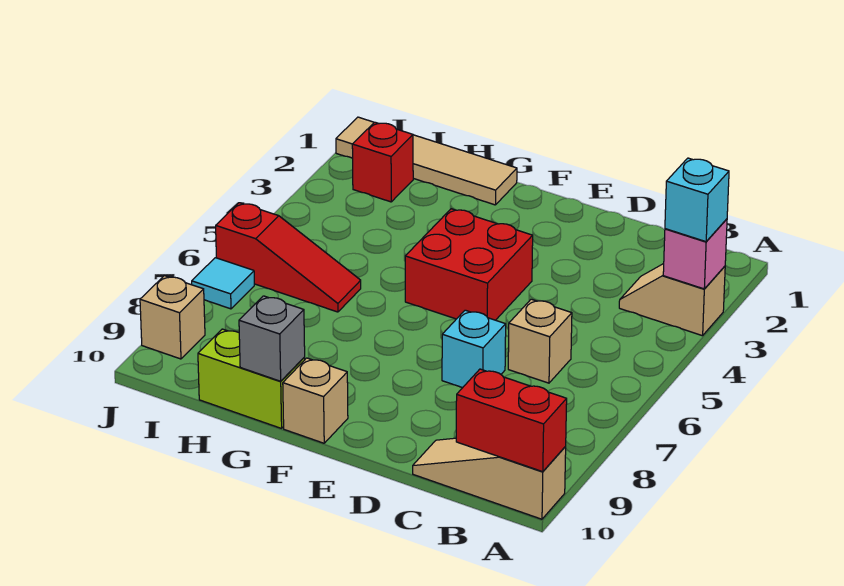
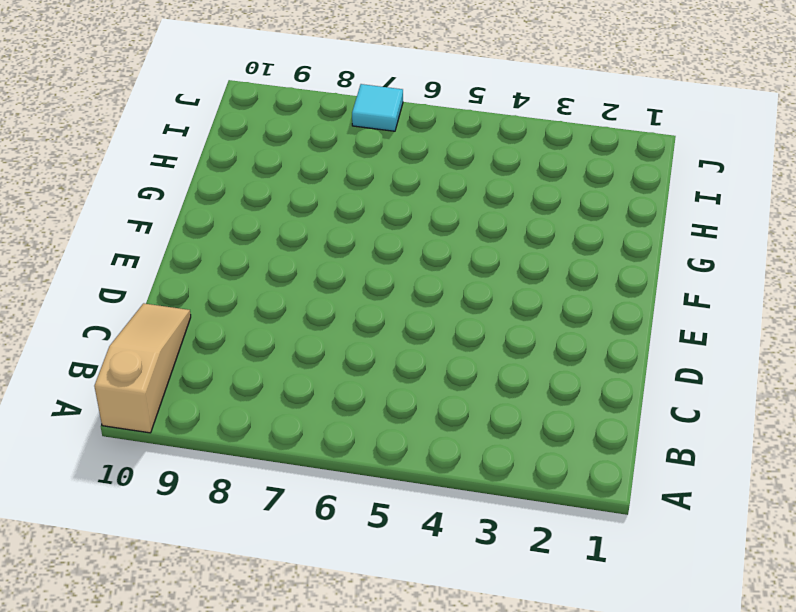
none -> tan slope A3:B3 level 1 top A
none -> tan brick C6 level 1
none -> cyan brick D7 level 1

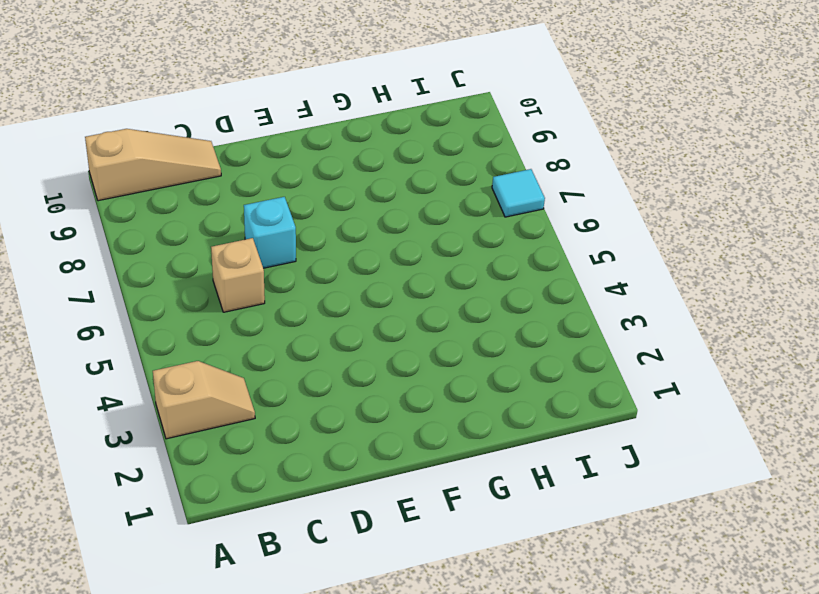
none -> red brick E4:F5 level 1
none -> tan brick F10 level 1
none -> tan tile G1:J1 level 1

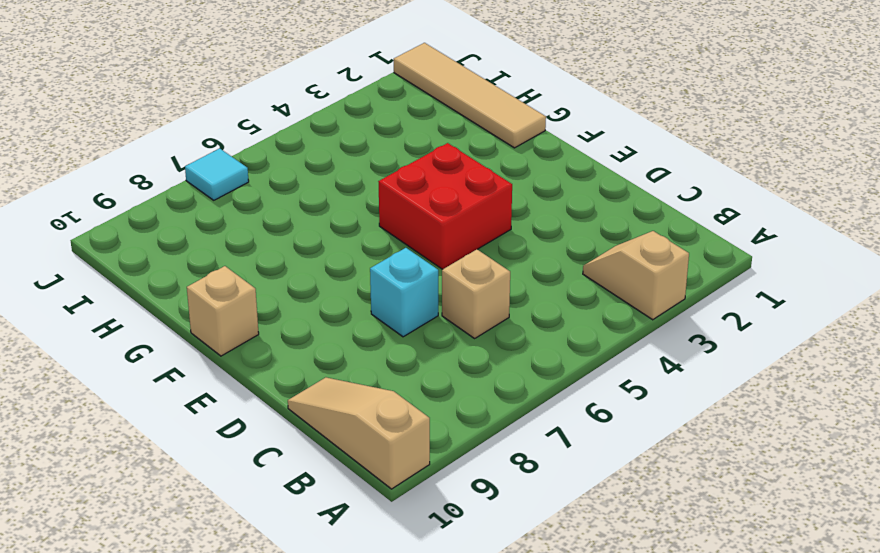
none -> lime brick G10:H10 level 1
none -> red slope H6:J6 level 1 top J
none -> red brick I2 level 1

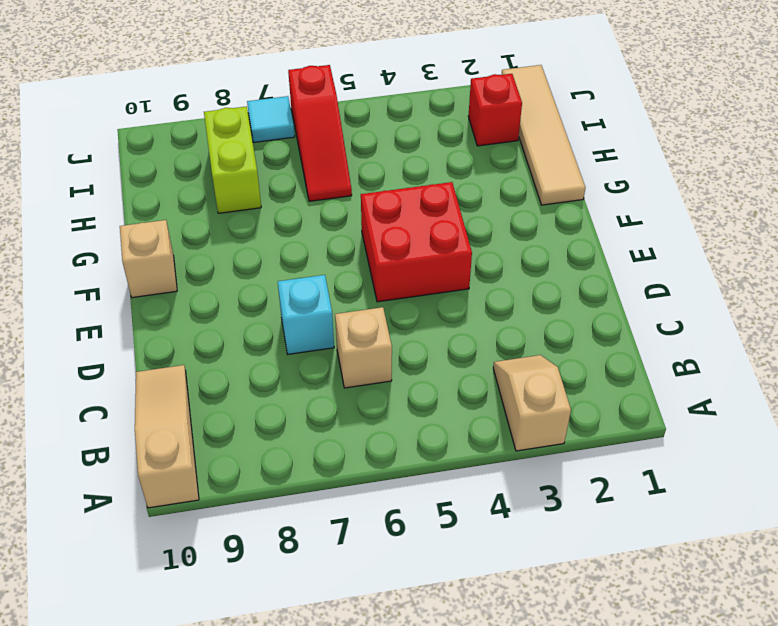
lime brick H8:I8 level 1 -> lime brick G10:H10 level 1
none -> tan brick J9 level 1
none -> pink brick A3 level 2
none -> red brick A10:B10 level 2

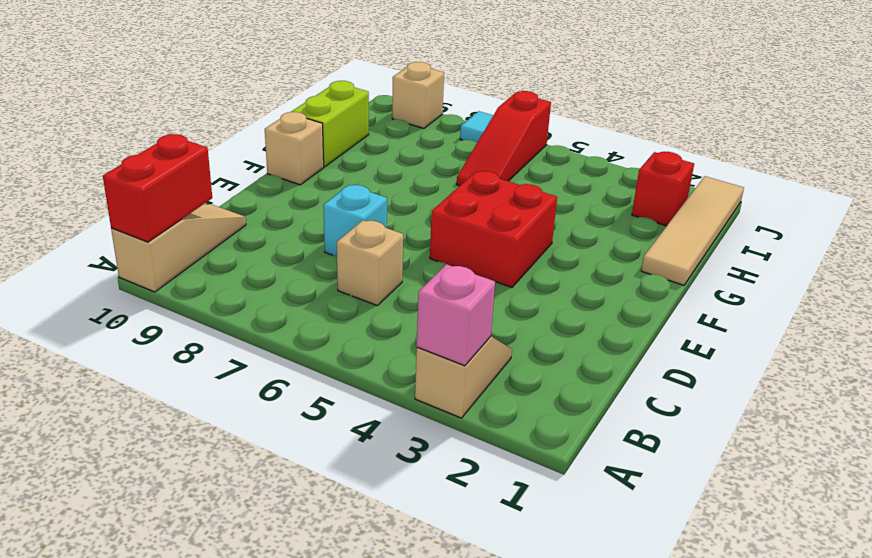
none -> grey brick G10 level 2
none -> cyan brick A3 level 3

